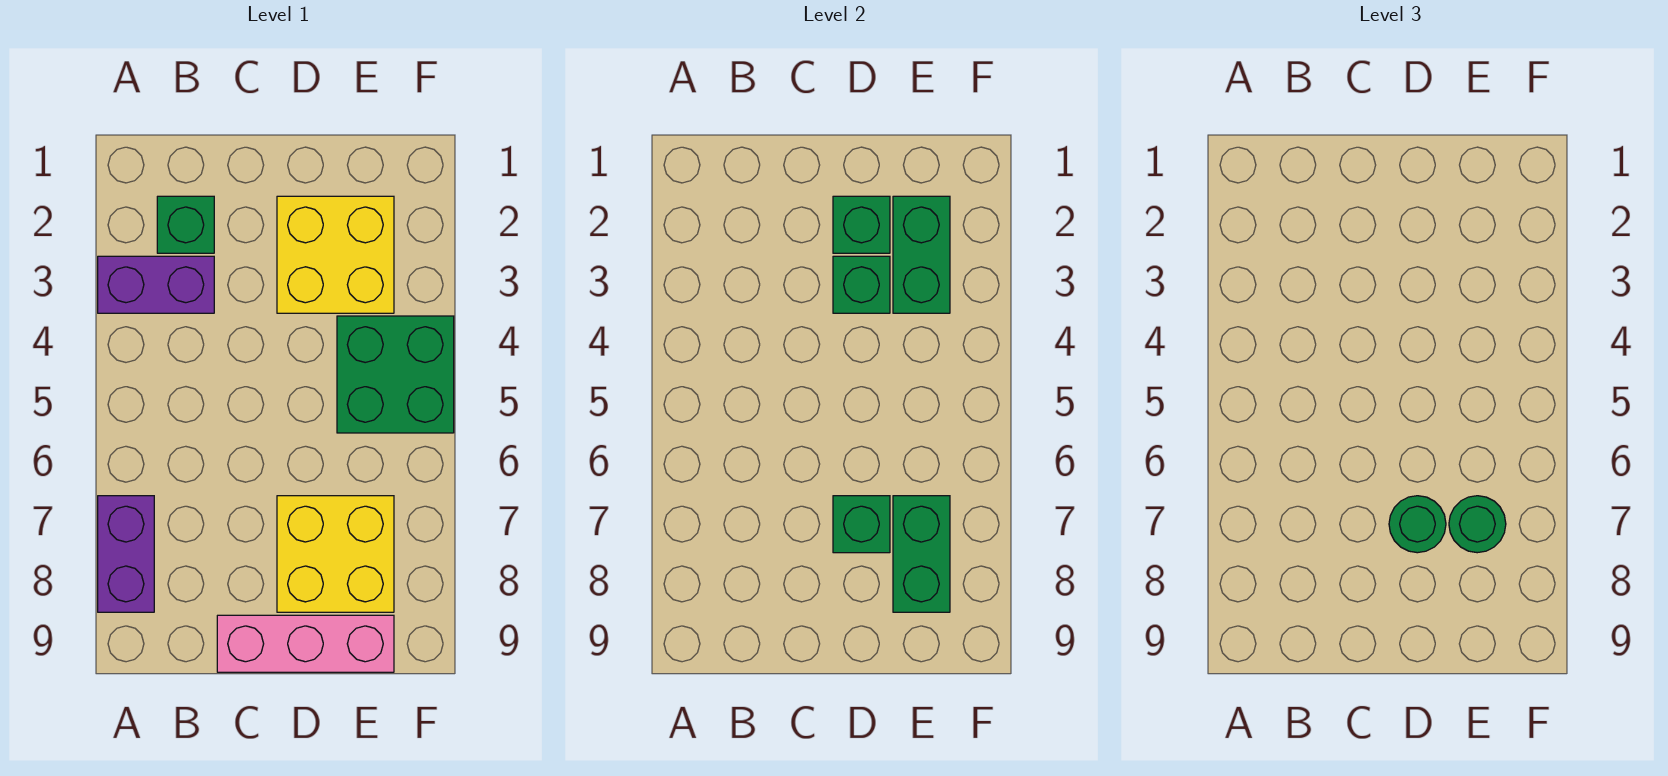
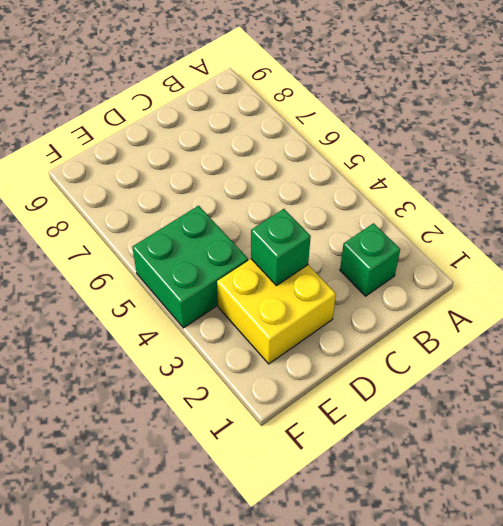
none -> purple brick A3:B3 level 1
none -> purple brick A7:A8 level 1
none -> pink brick C9:E9 level 1

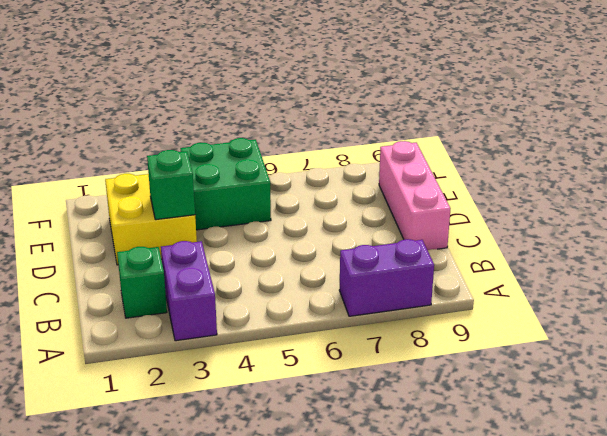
none -> yellow brick D7:E8 level 1
none -> green brick D2 level 2
none -> green brick D7 level 2

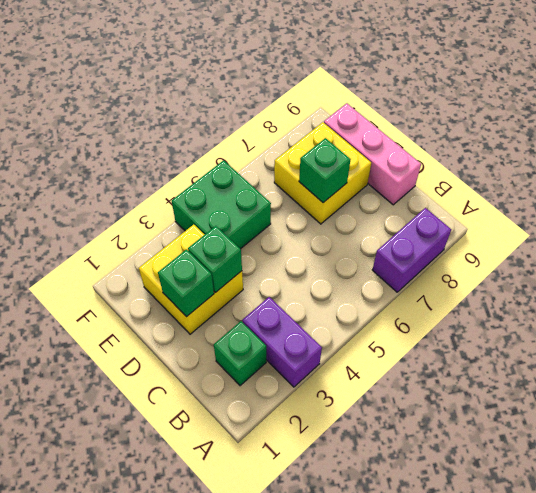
none -> green brick E2:E3 level 2
none -> green brick E7:E8 level 2
none -> green round brick D7 level 3

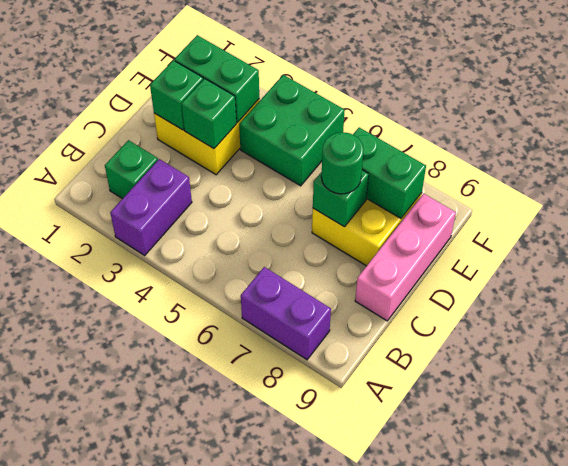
none -> green round brick E7 level 3

